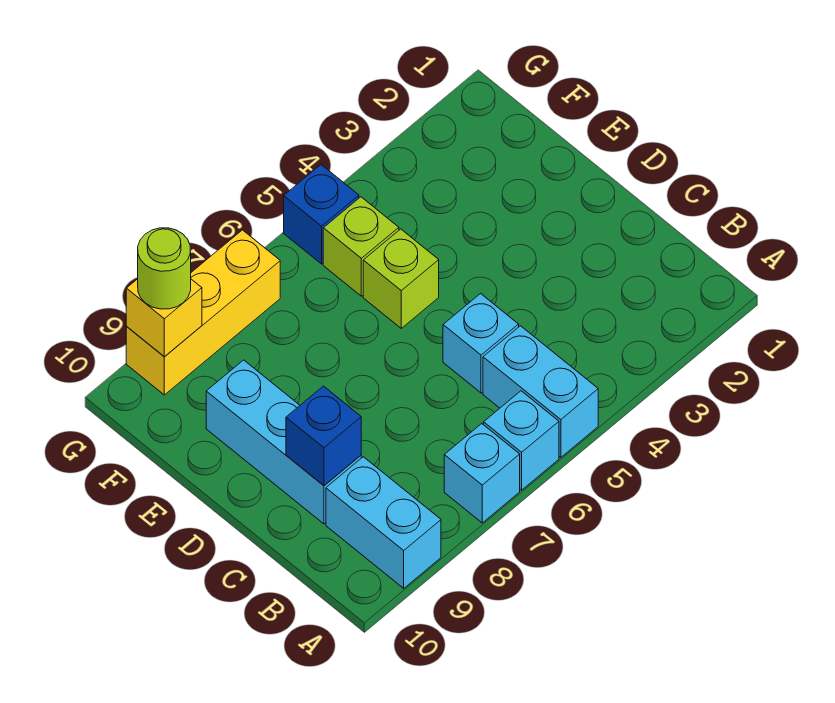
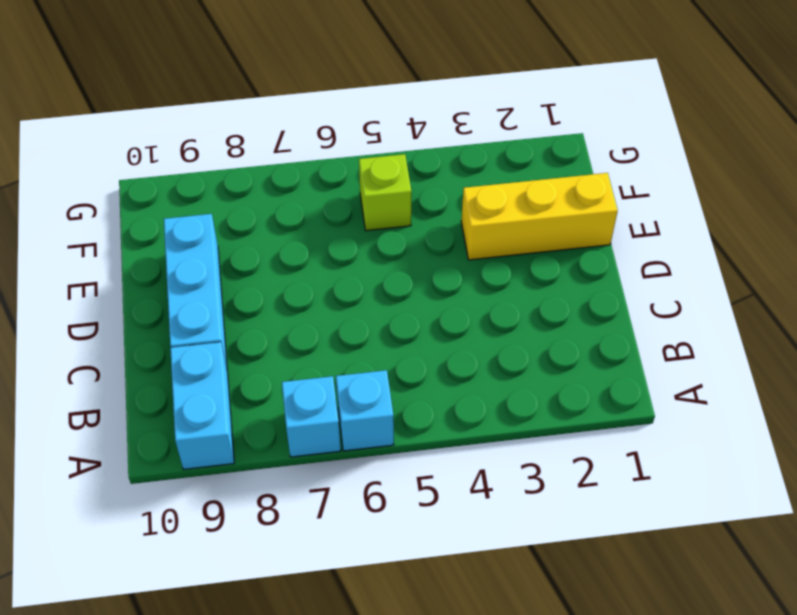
yellow brick E1:E3 level 1 -> yellow brick G7:G9 level 1
none -> cyan brick A5:B5 level 1
none -> cyan brick C5 level 1
none -> lime brick E5 level 1

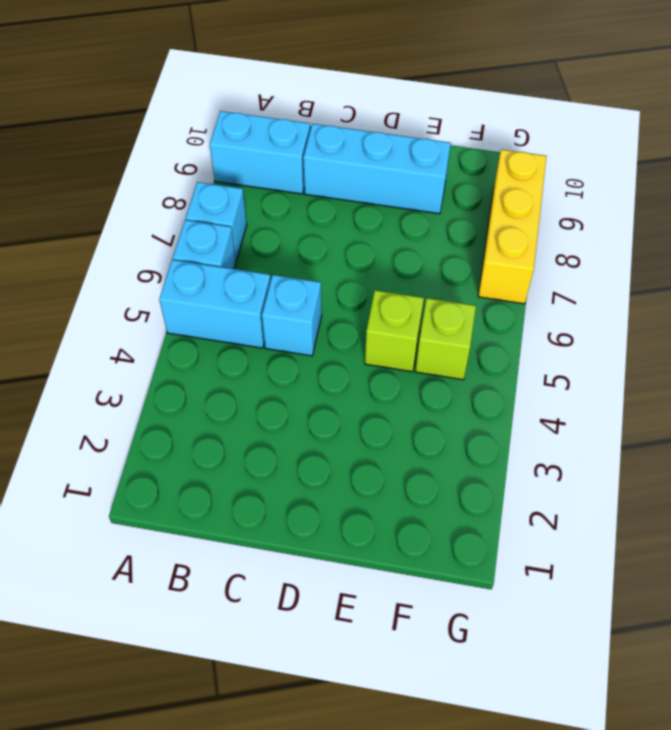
none -> blue brick G5 level 1
none -> blue brick C9 level 2
none -> yellow brick G9 level 2

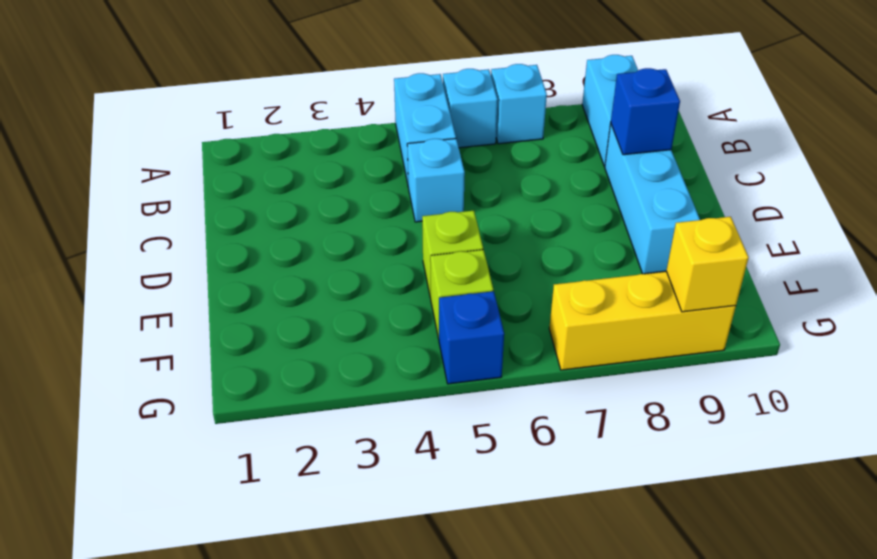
none -> lime round brick G9 level 3

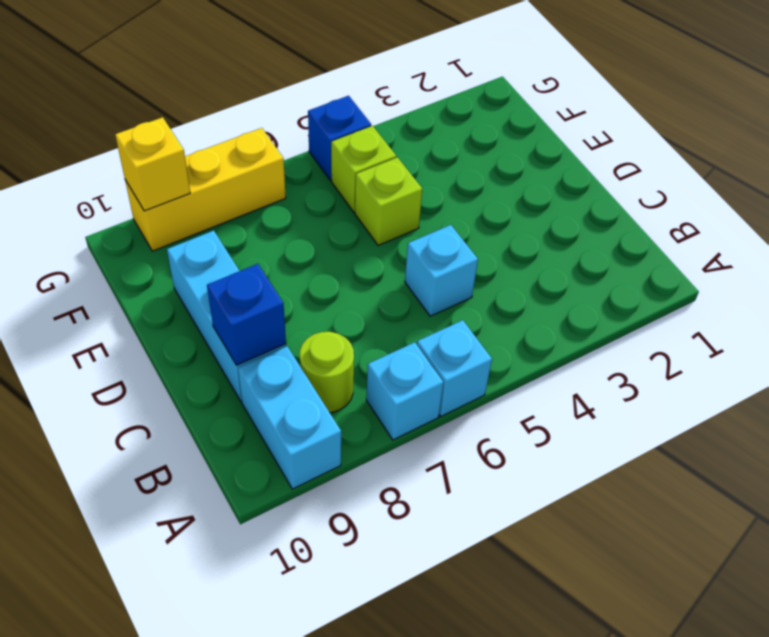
lime round brick B8 level 1 -> lime round brick G9 level 3
none -> cyan brick A5:B5 level 1

